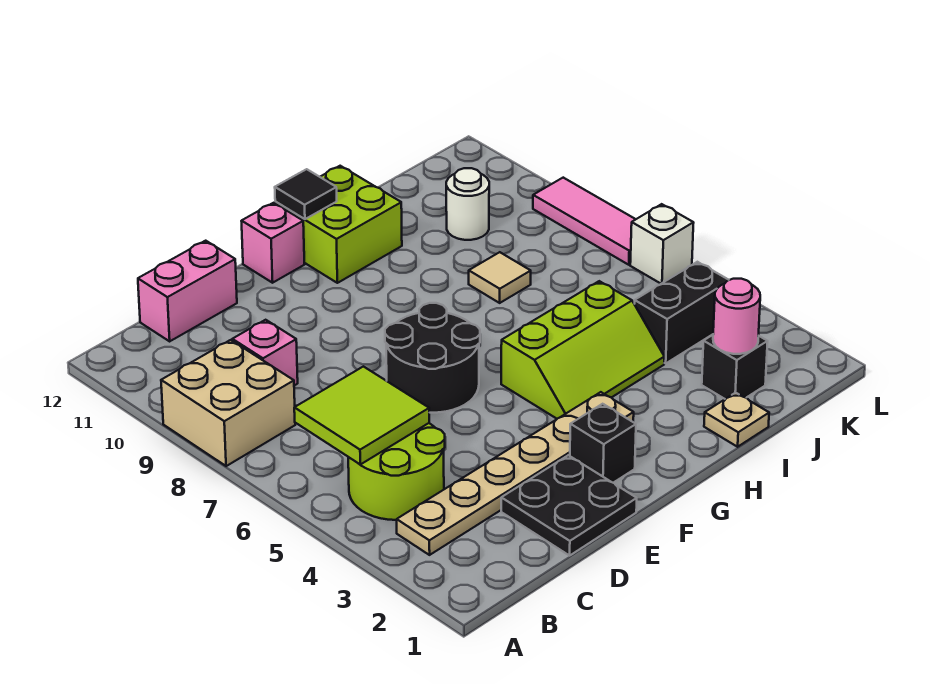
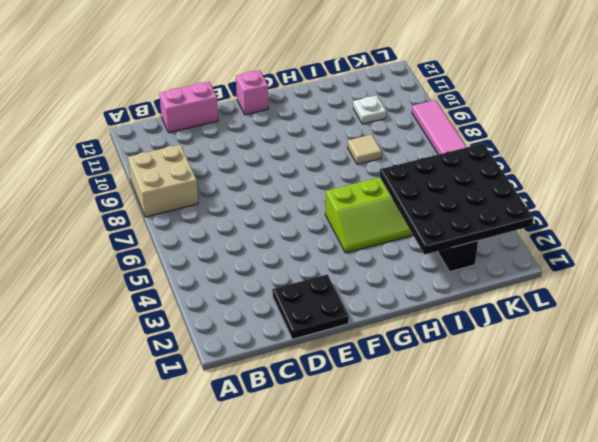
black plate I2:L5 level 2 -> pink round brick J2 level 2
white plate J10 level 1 -> white round brick J10 level 1
none -> tan plate B3:G3 level 1
none -> lime round brick B4:C5 level 1
none -> pink brick C9 level 1

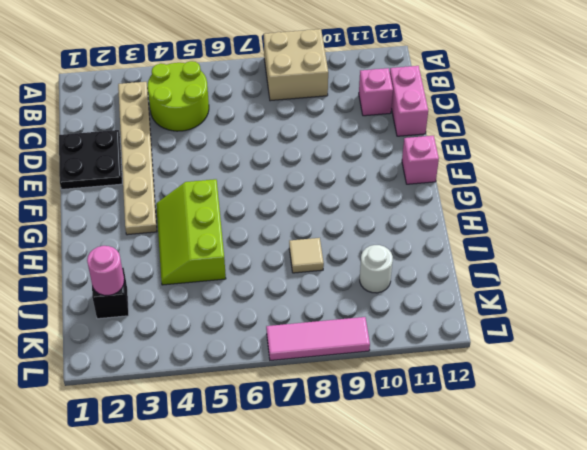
pink brick C11 level 1 -> pink brick C9 level 1
none -> black round brick E6:F7 level 1
none -> black brick F2 level 1
none -> lime brick G11:H12 level 1

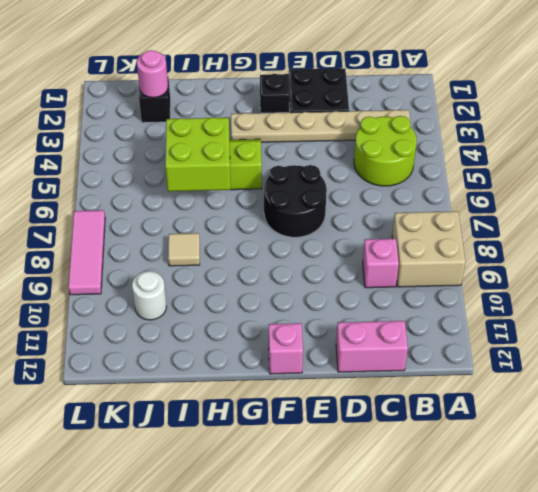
lime brick H5:I6 level 2 -> lime brick G11:H12 level 1
none -> tan plate I1 level 1
none -> black brick J4:K4 level 1
none -> white brick L6 level 1

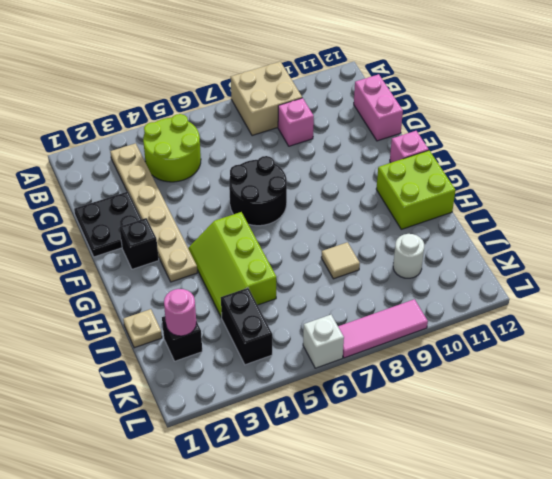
none -> lime tile B5:C6 level 2
none -> black tile G12 level 2

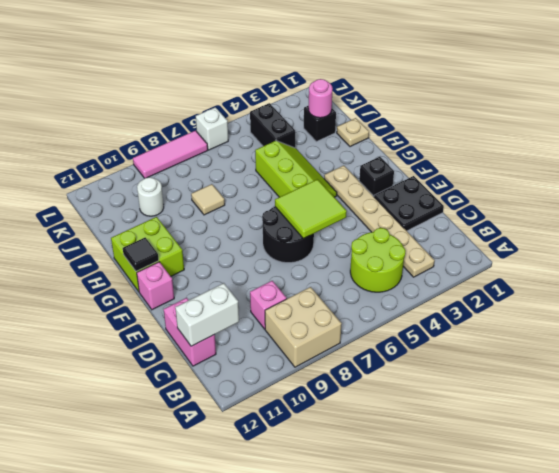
white brick C11:C12 level 2 -> none
lime tile E5:F6 level 2 -> lime tile B5:C6 level 2

